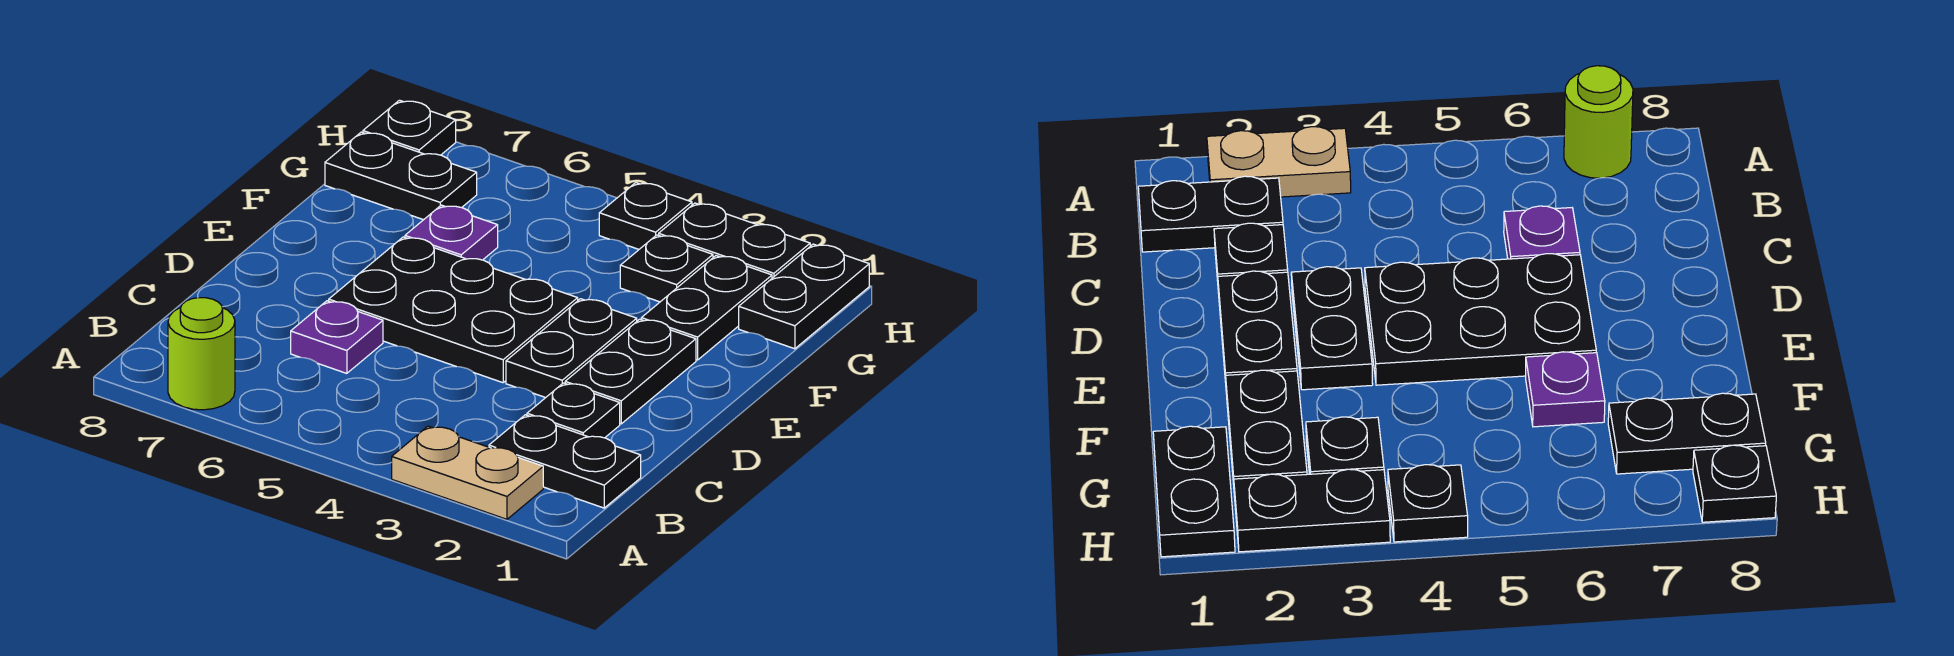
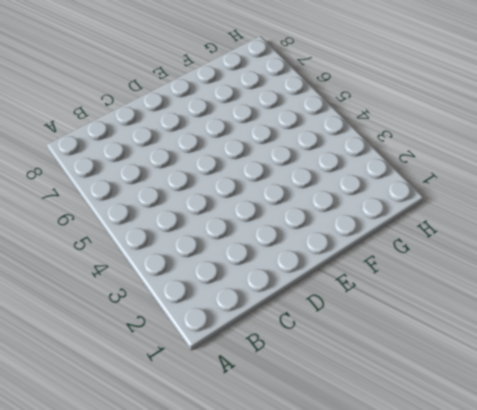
none -> tan plate A2:A3 level 1
none -> lime round brick A7 level 1
none -> black plate B1:B2 level 1

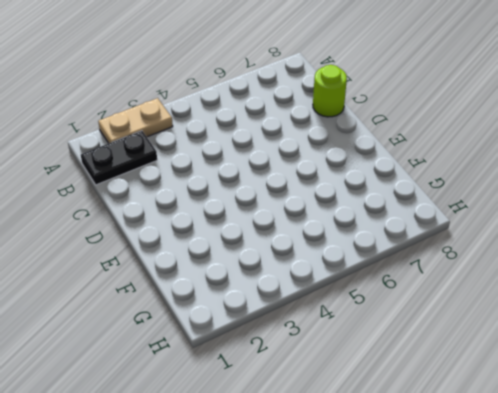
lime round brick C8 level 1 -> lime round brick A7 level 1
none -> black plate C2 level 1
none -> purple plate C6 level 1
none -> black plate D2:E2 level 1

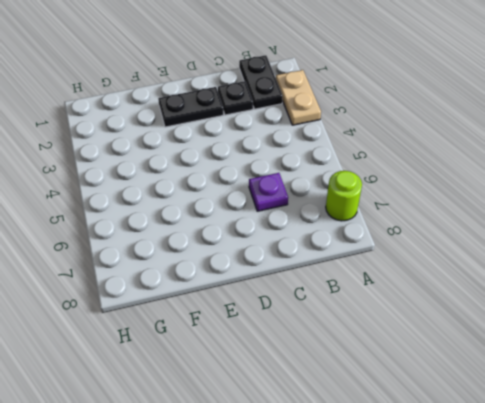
none -> black plate D3:E3 level 1
none -> black plate D4:E6 level 1
none -> black plate F2:G2 level 1

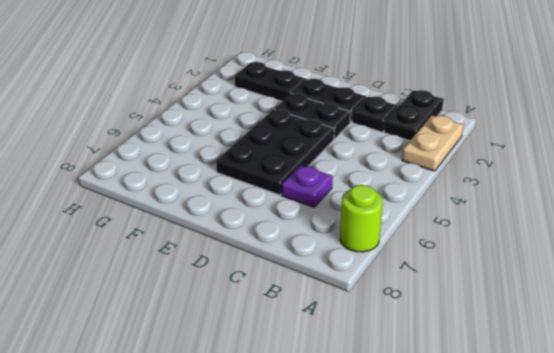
none -> purple plate F6 level 1
none -> black plate G1:H1 level 1
none -> black plate G3 level 1

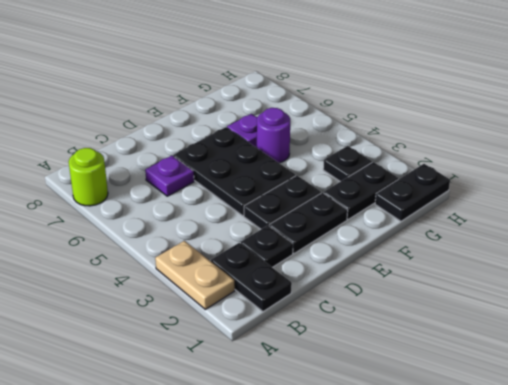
purple round brick F5 level 1 -> none
none -> black plate G7:G8 level 1
none -> black plate H2:H3 level 1
none -> black plate H4 level 1

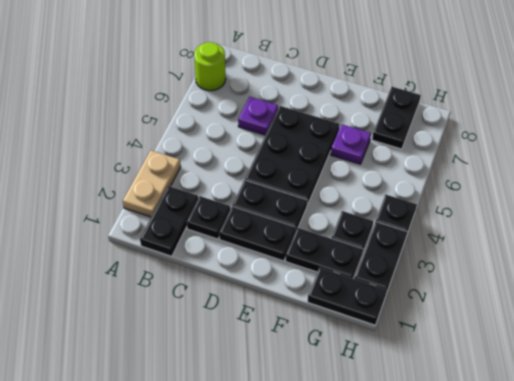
none -> black plate H8 level 1

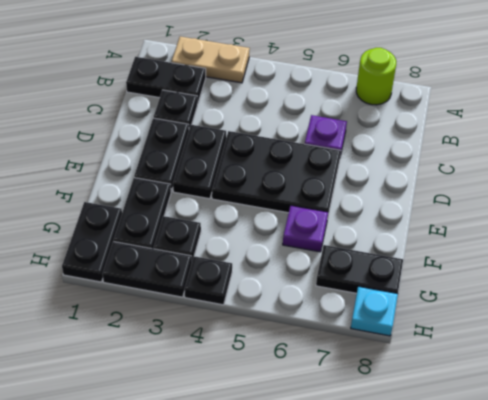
cyan plate H8 level 1 -> black plate H8 level 1

